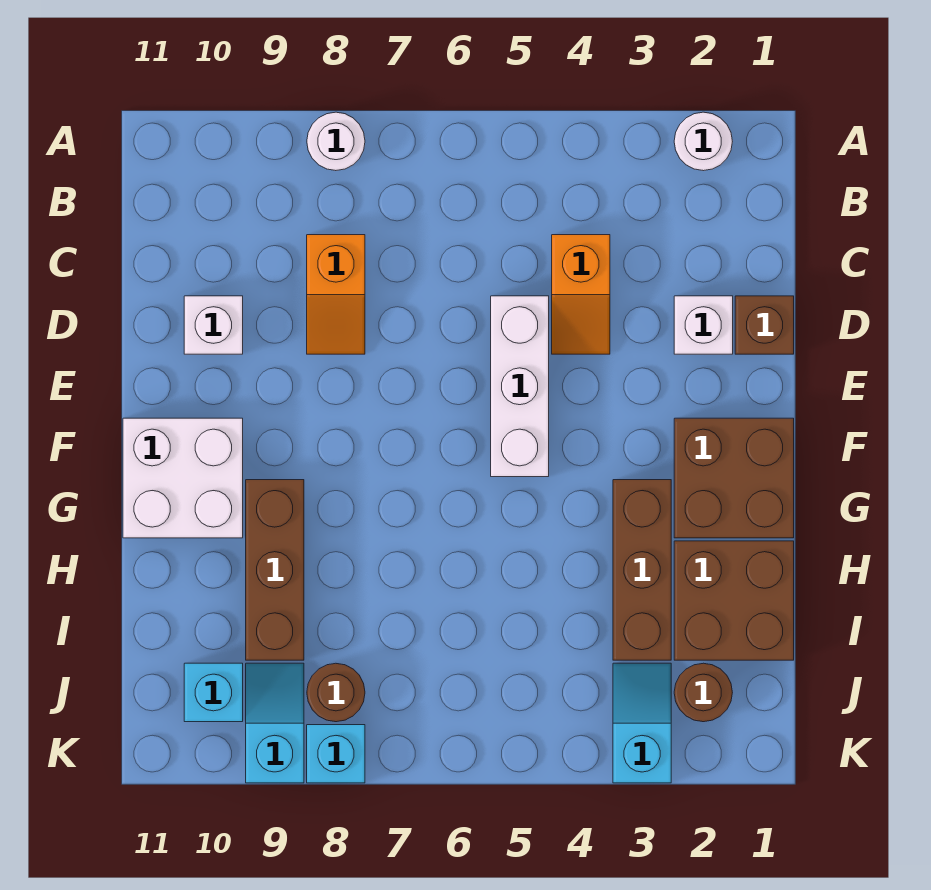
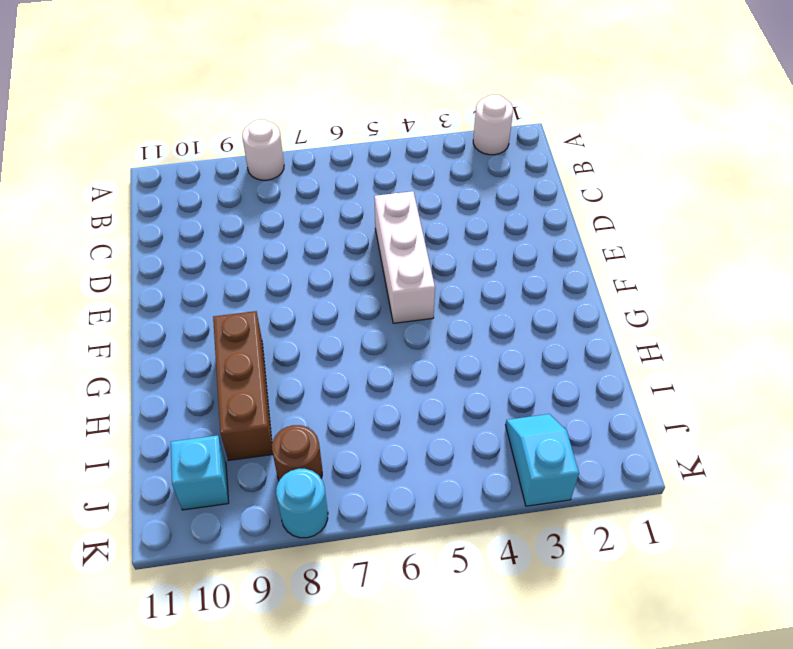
cyan round brick K8 level 1 -> cyan brick K8 level 1
none -> orange slope C4:D4 level 1 top C
none -> orange slope C8:D8 level 1 top C
none -> brown brick D1 level 1

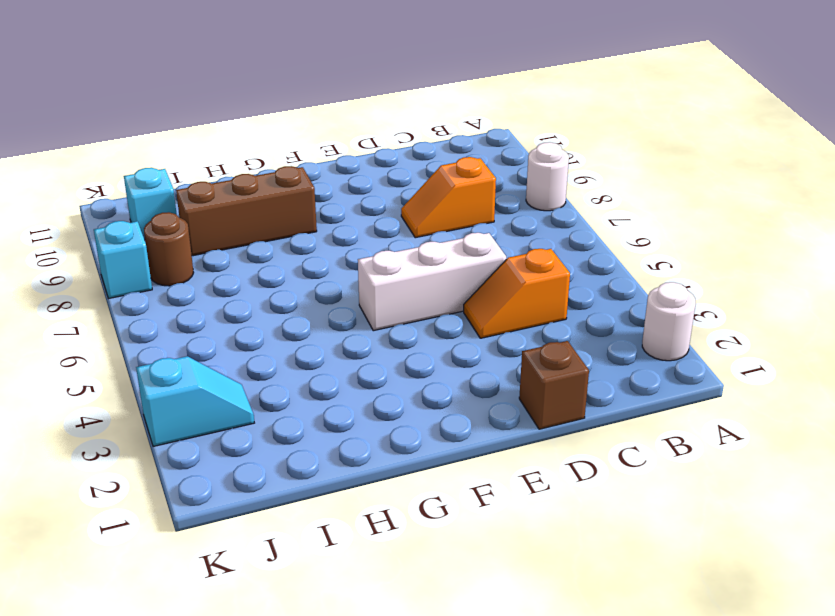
none -> white brick D2 level 1
none -> white brick D10 level 1
none -> brown brick F1:G2 level 1

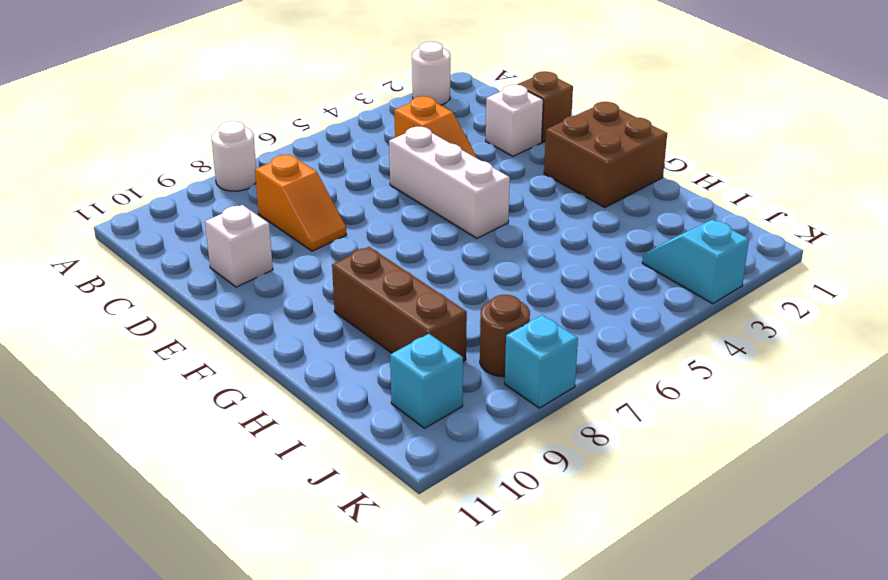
none -> white brick F10:G11 level 1
none -> brown brick G3:I3 level 1
none -> brown brick H1:I2 level 1

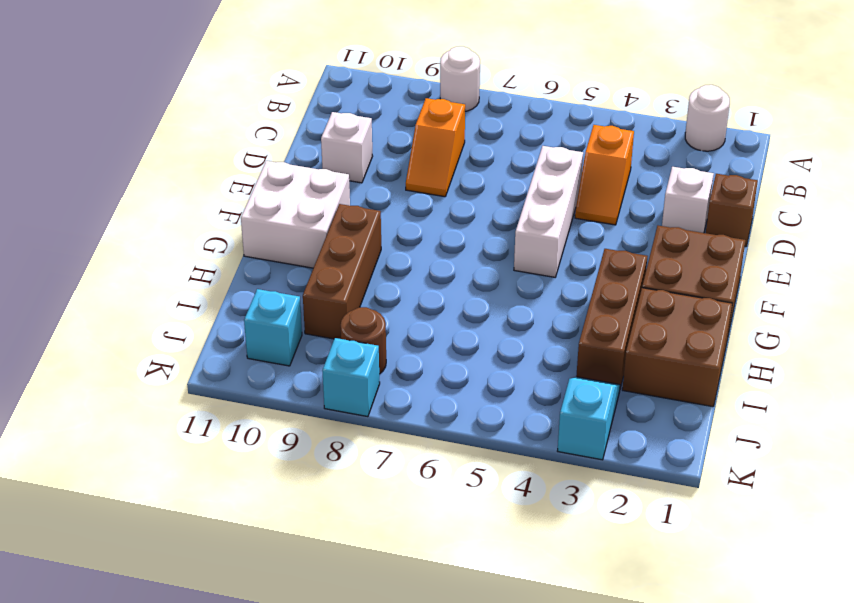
none -> brown round brick J2 level 1
none -> cyan slope J9:K9 level 1 top K

